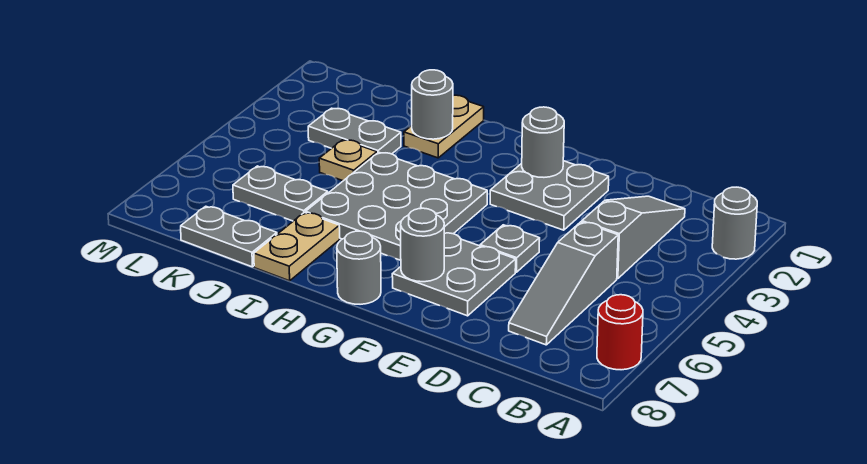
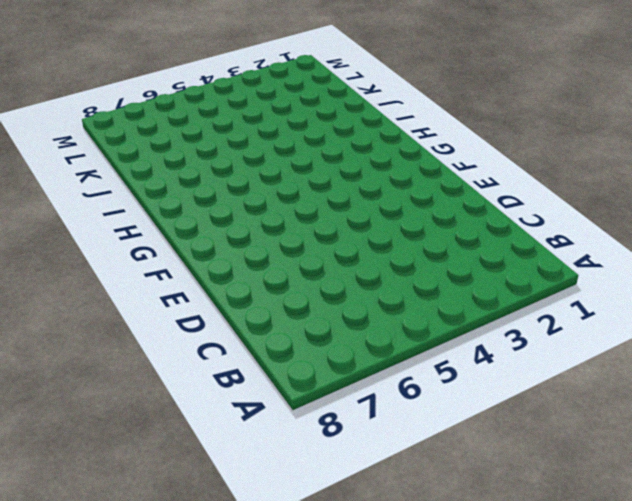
none -> grey round brick A2 level 1
none -> red round brick A7 level 1
none -> grey slope C2:C4 level 1 top 4

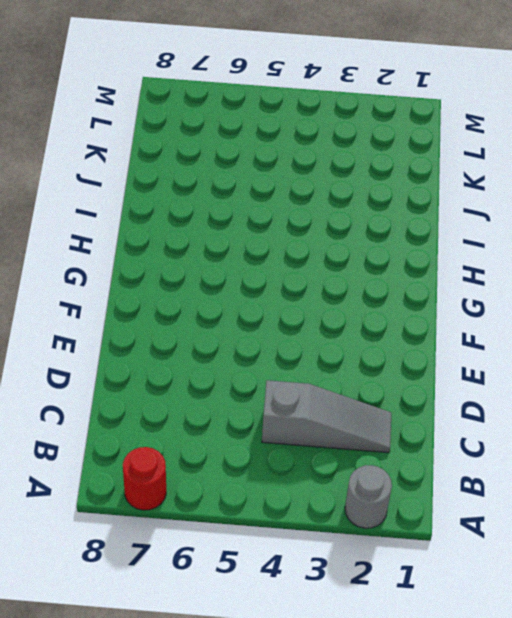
none -> grey slope C5:C7 level 1 top 5
none -> grey plate E2:F3 level 1
none -> grey plate E5 level 1

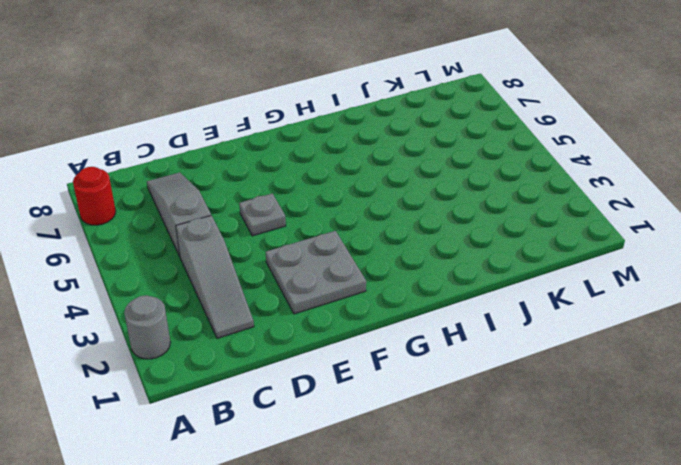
none -> grey plate E6:F7 level 1
none -> grey plate G4:I6 level 1
none -> grey round brick G8 level 1

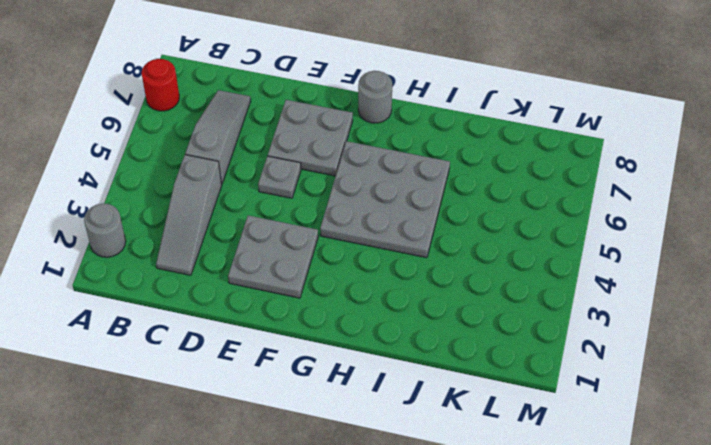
none -> tan plate I1:I2 level 1
none -> tan plate I7:I8 level 1
none -> grey plate J3:K3 level 1

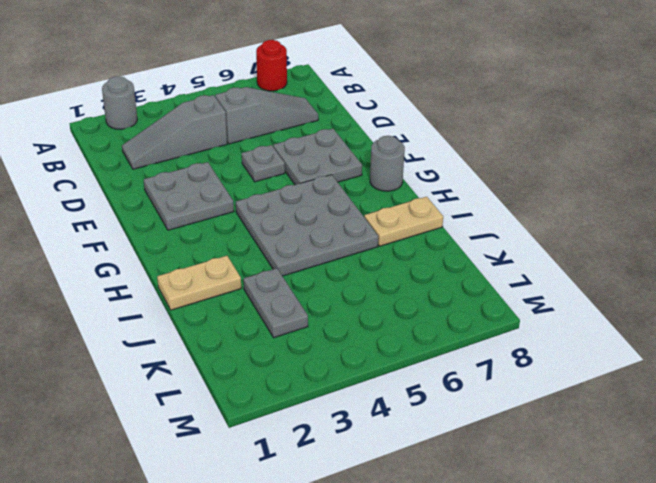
none -> tan plate J4 level 1
none -> grey plate J6:K6 level 1
none -> grey plate J8:K8 level 1

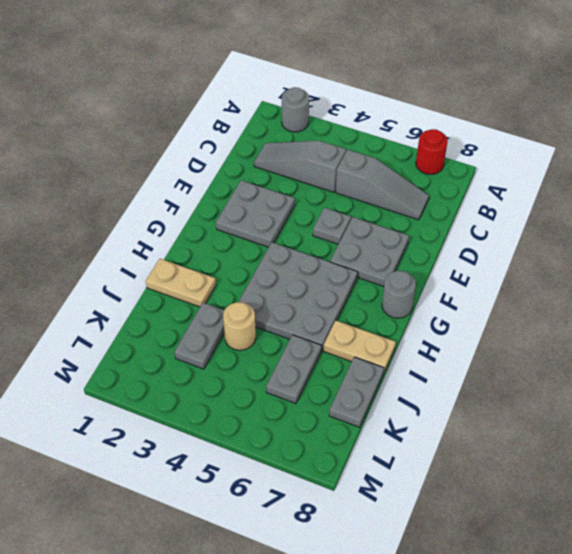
tan round brick J4 level 1 -> tan plate J4 level 1
none -> grey round brick F2 level 2
none -> grey round brick F7 level 2
none -> grey round brick I2 level 2

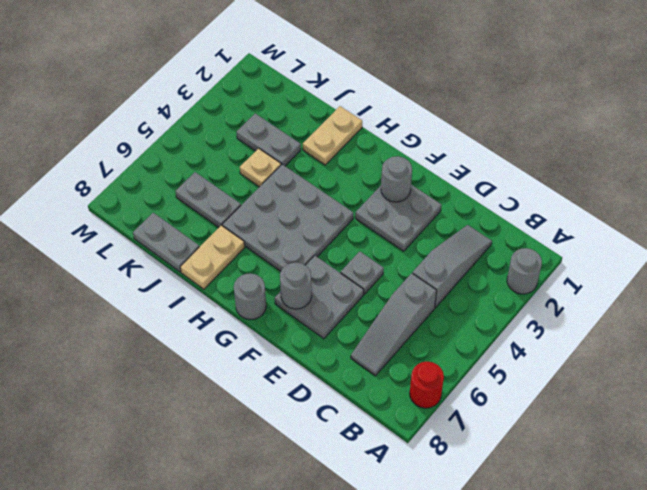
none -> grey round brick I2 level 2

